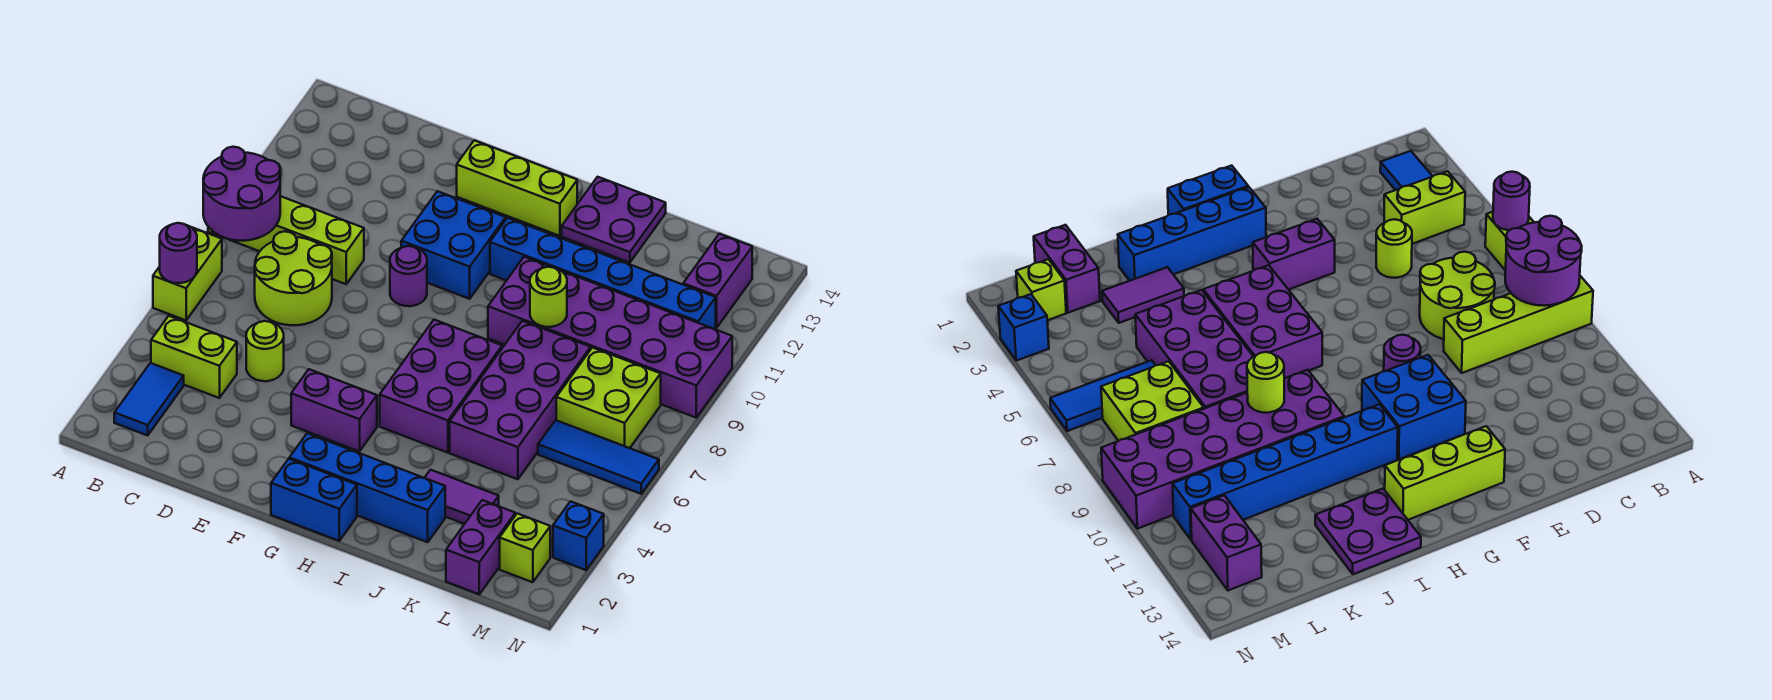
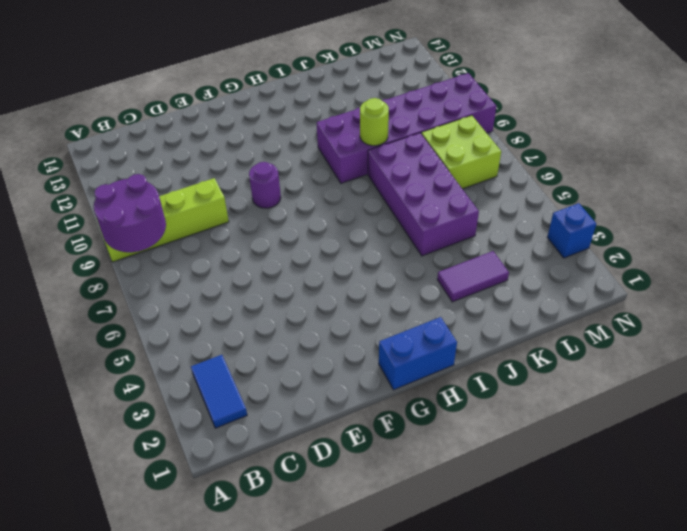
none -> lime brick A6:A7 level 1
none -> lime brick B4:C4 level 1
none -> lime round brick C7:D8 level 1

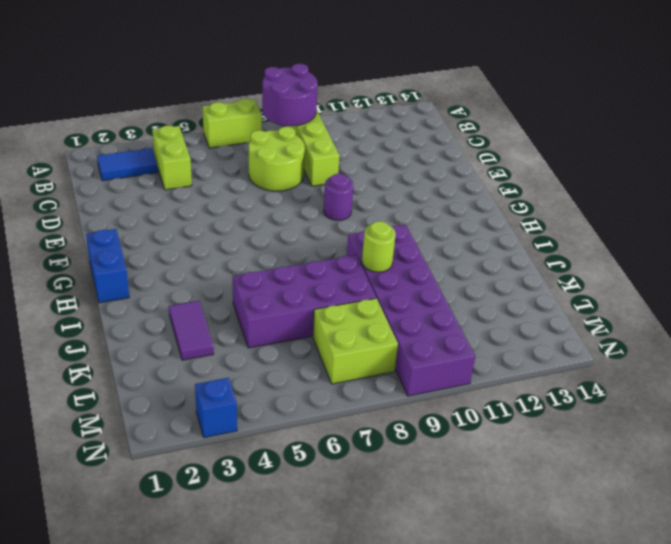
none -> lime round brick D5 level 1
none -> purple brick F4:G4 level 1
none -> blue brick F10:G11 level 1

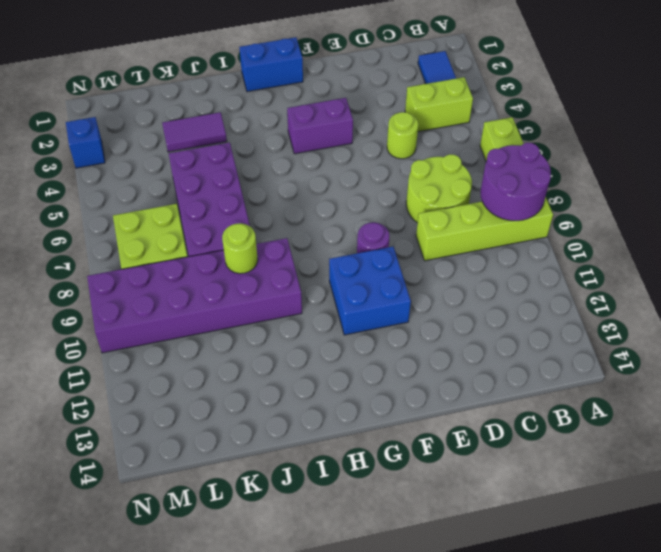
none -> lime brick F13:H13 level 1
none -> blue brick G2:J2 level 1
none -> purple brick H5:I7 level 1

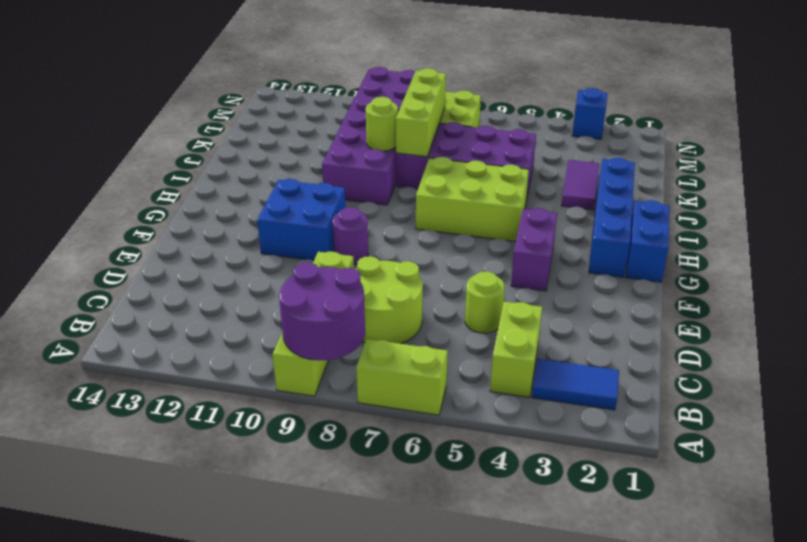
lime brick H5:I7 level 1 -> purple brick H5:I7 level 1
lime brick J8:L8 level 2 -> lime brick F13:H13 level 1
none -> blue brick H11:M11 level 1
none -> purple plate I13:J14 level 1
none -> purple brick L1:L2 level 1

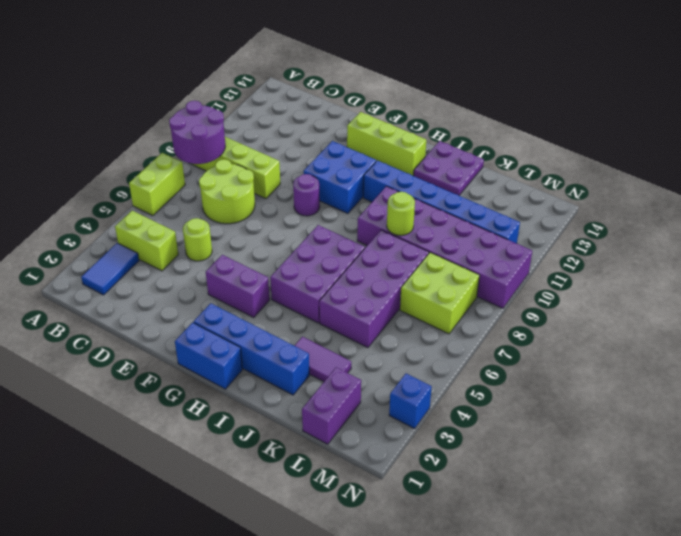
none -> blue tile L6:N6 level 1
none -> lime brick M2 level 1
none -> purple brick M12:M13 level 1

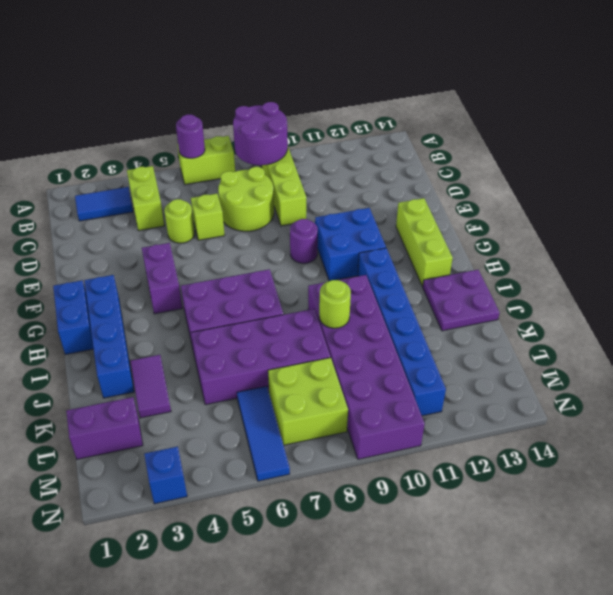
lime brick D6 level 1 -> lime brick M2 level 1
none -> purple brick M12:M13 level 1

